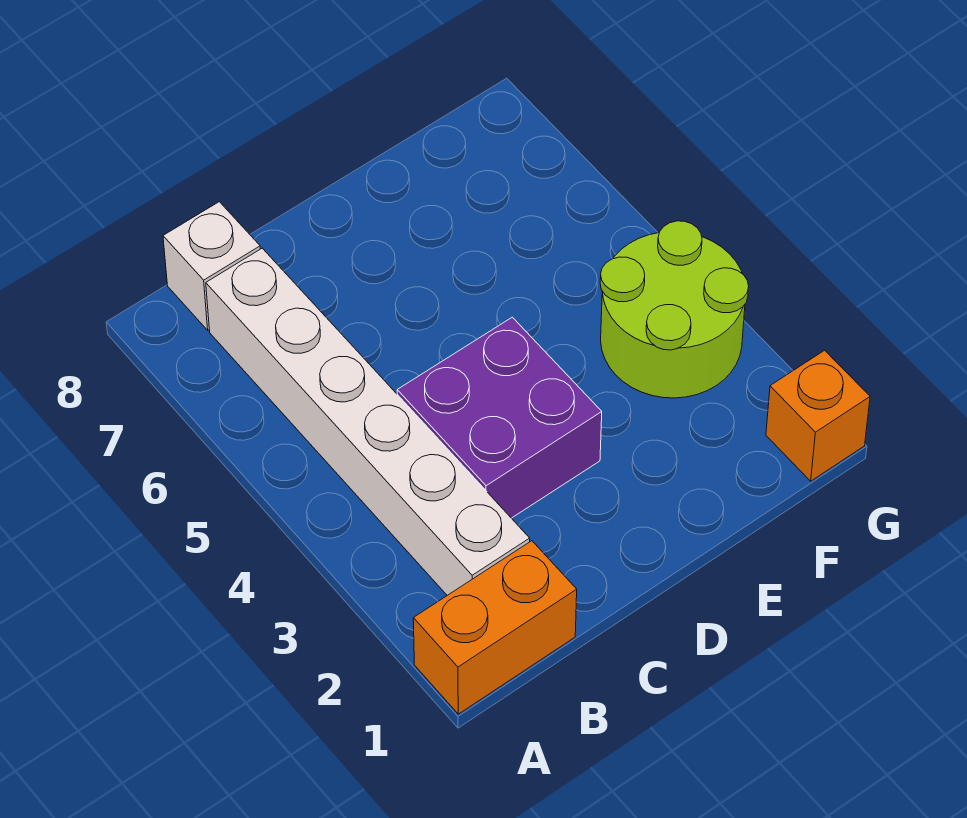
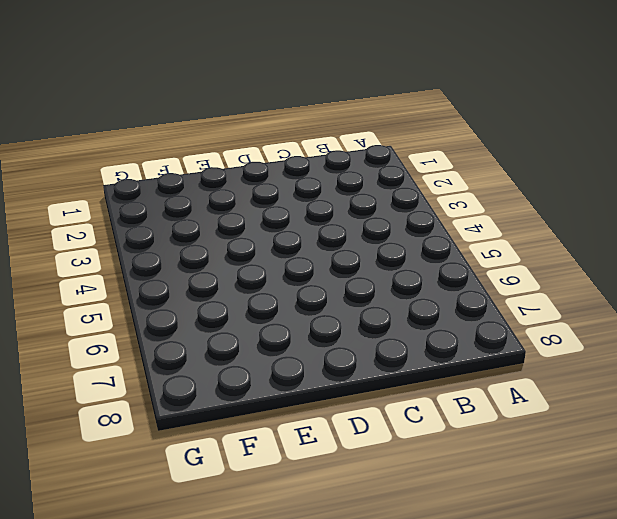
none -> orange brick A1:B1 level 1
none -> white brick B2:B7 level 1

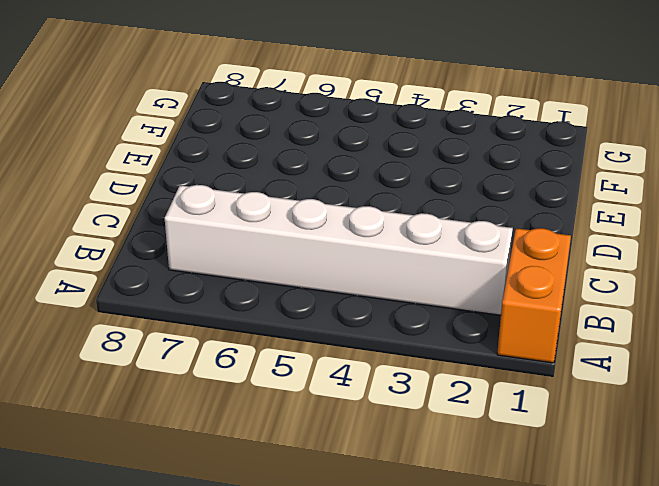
none -> white brick B8 level 1
none -> purple brick C3:D4 level 1

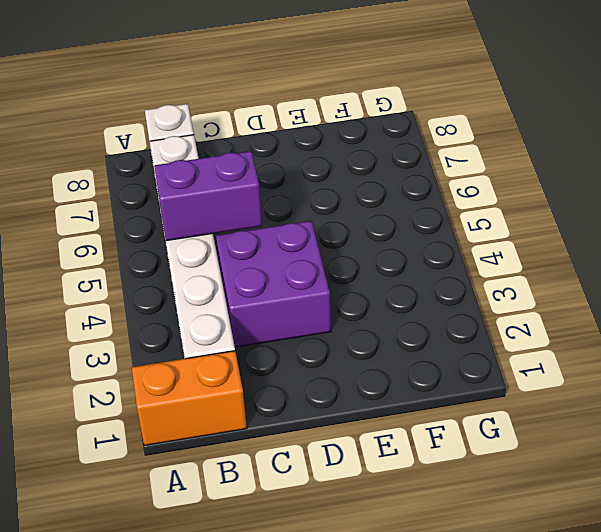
purple brick B5:C5 level 2 -> none
none -> lime round brick F3:G4 level 1
none -> orange brick G1 level 1

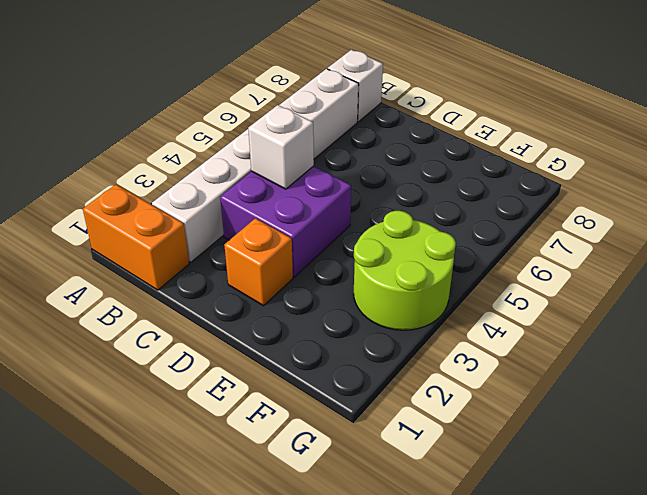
white brick C4 level 2 -> none
orange brick D2 level 1 -> orange brick G1 level 1

